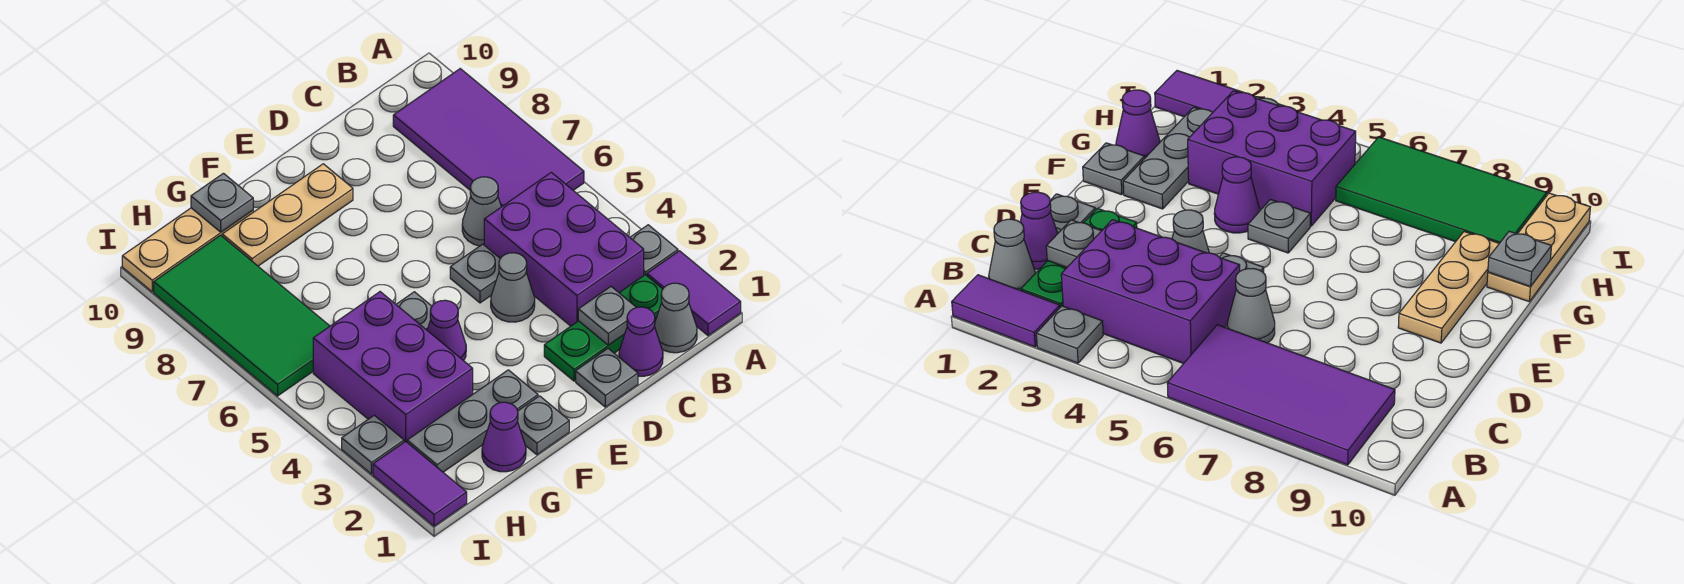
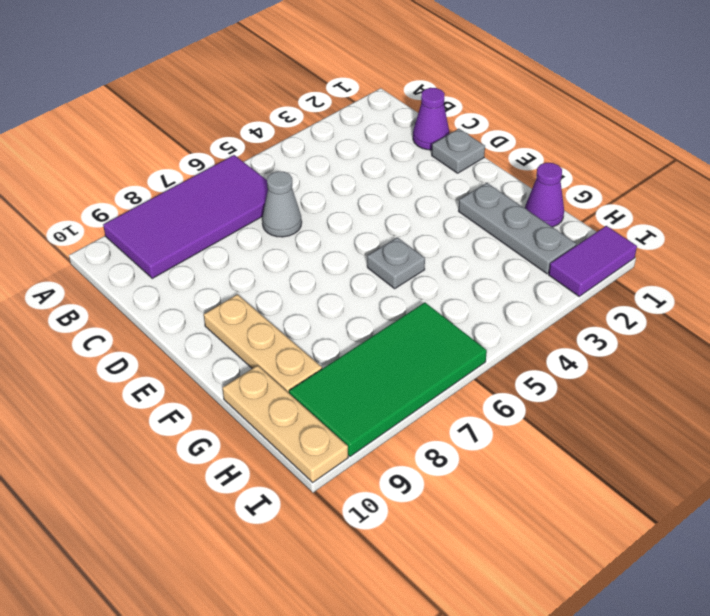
none -> purple tile A1:A2 level 1
none -> grey plate A3 level 1
none -> grey cone B1 level 1

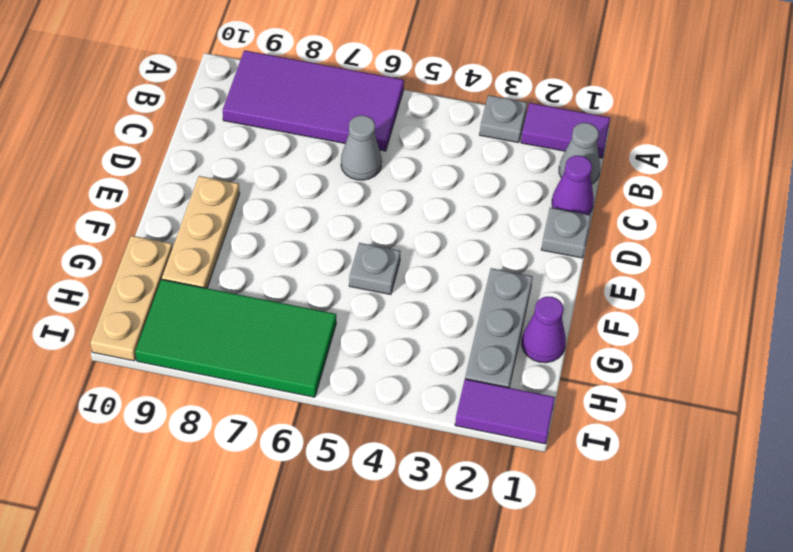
none -> green plate B2:D2 level 1
none -> purple brick B3:C5 level 1
none -> grey cone D4 level 1

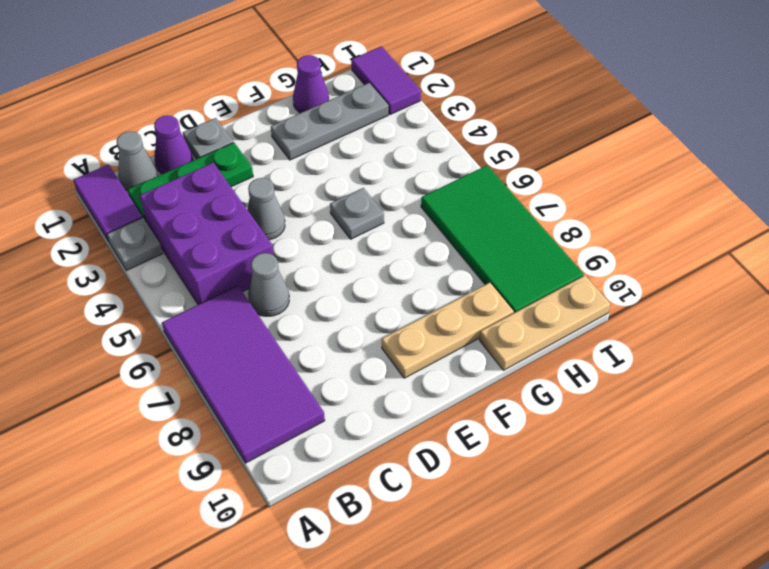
none -> grey plate D5 level 1
none -> grey plate F1 level 1
none -> purple cone F4 level 1

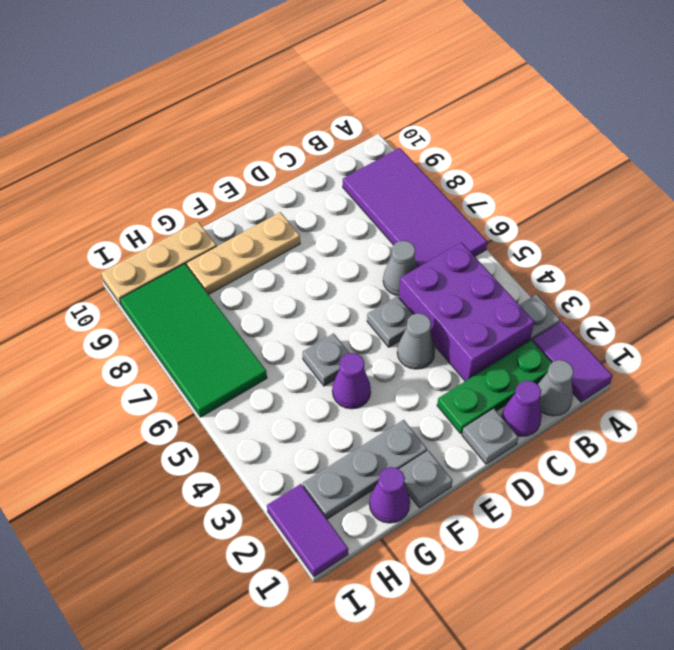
none -> purple brick G3:H5 level 1
none -> grey plate I3 level 1
none -> grey plate C2 level 2

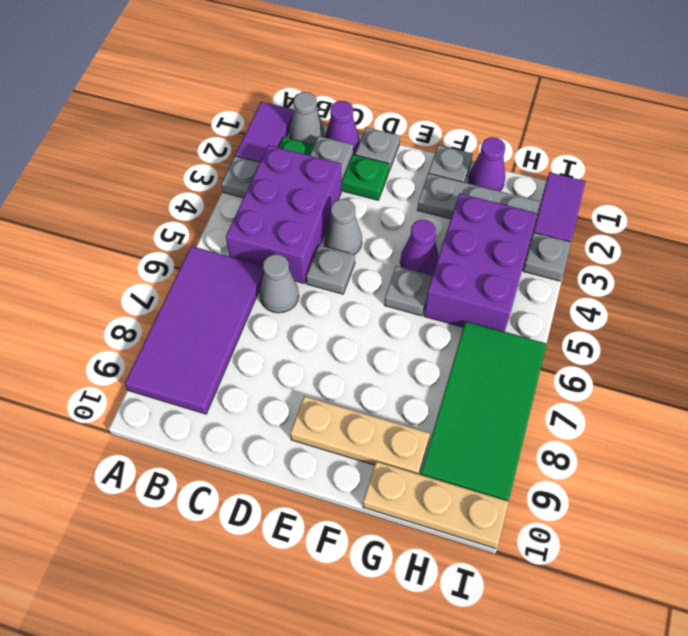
none -> grey plate G10 level 2

